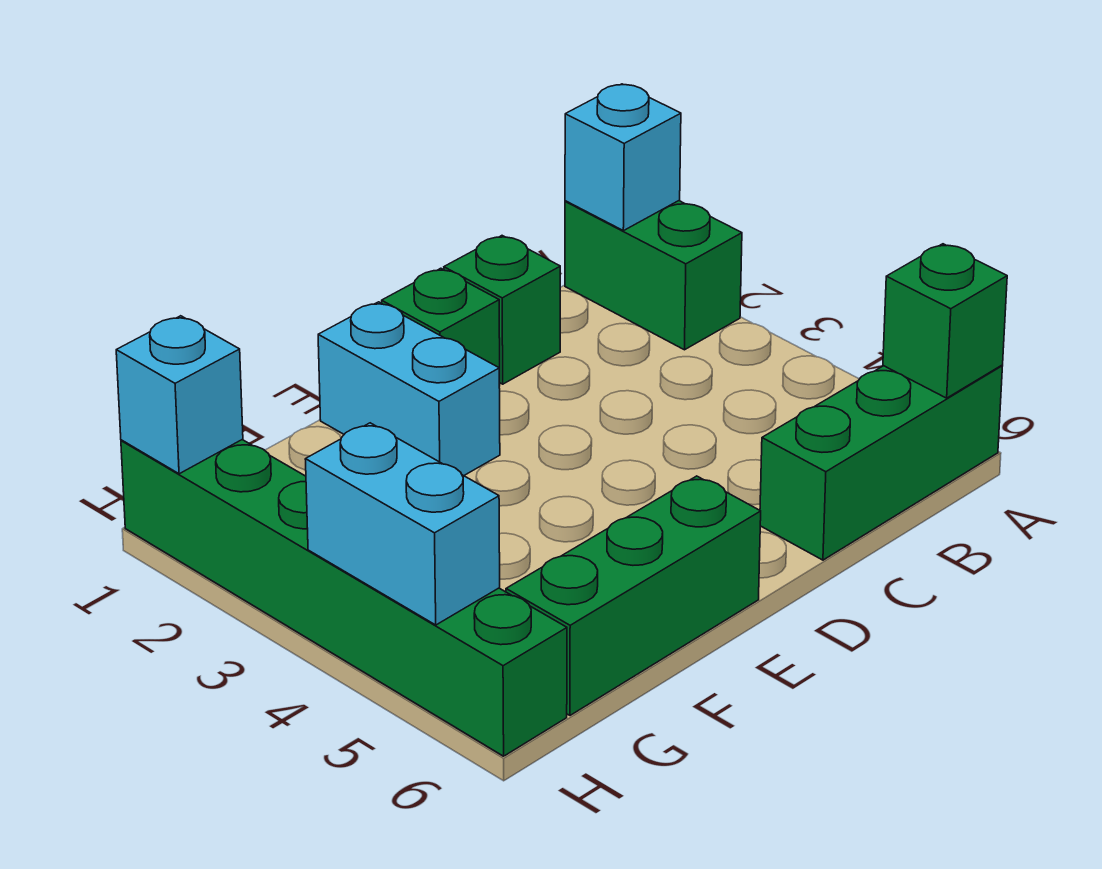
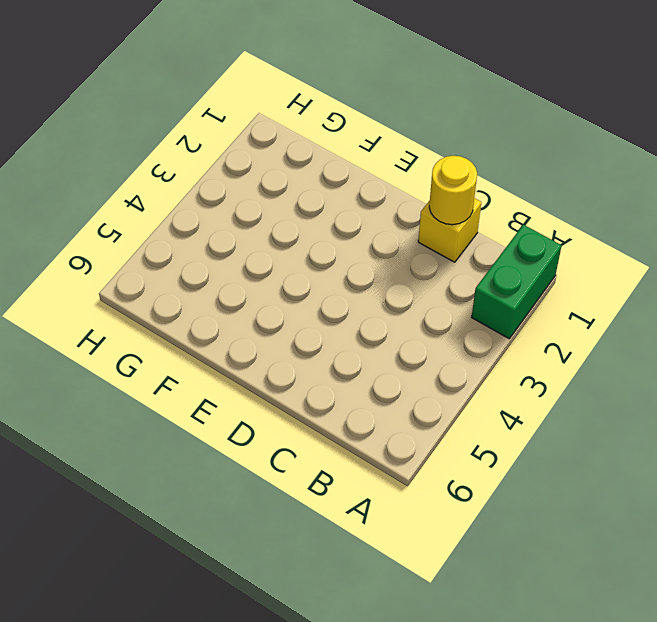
yellow brick C1 level 1 -> green brick C1 level 1
yellow round brick C1 level 2 -> none
none -> green brick A6:C6 level 1
none -> green brick D1 level 1

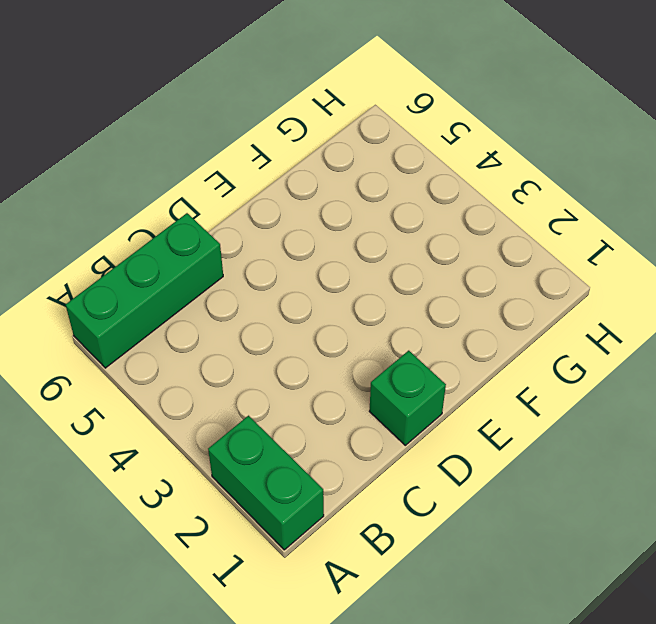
none -> green brick C1 level 1
none -> cyan brick E1:E2 level 1

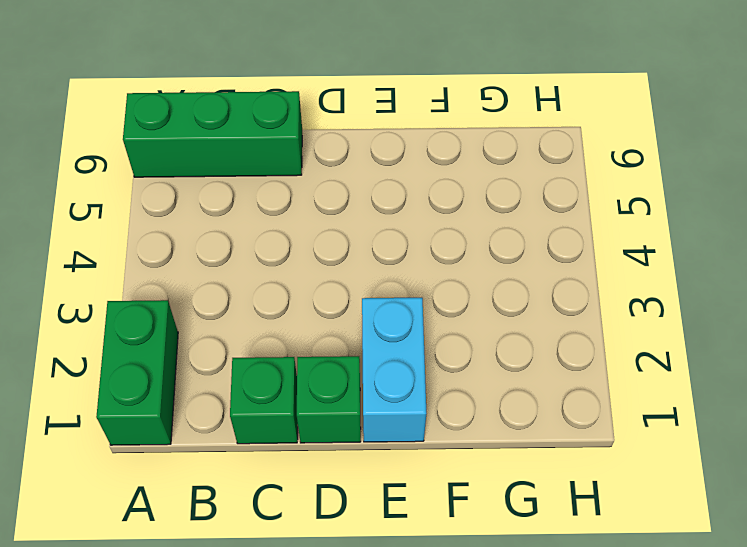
none -> green brick E6:G6 level 1
none -> green brick H1:H6 level 1

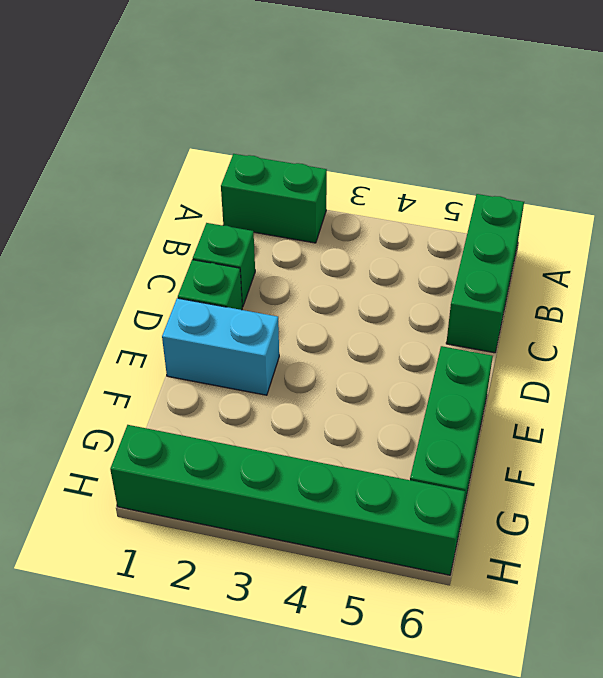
none -> cyan brick A1 level 2
none -> green brick A6 level 2

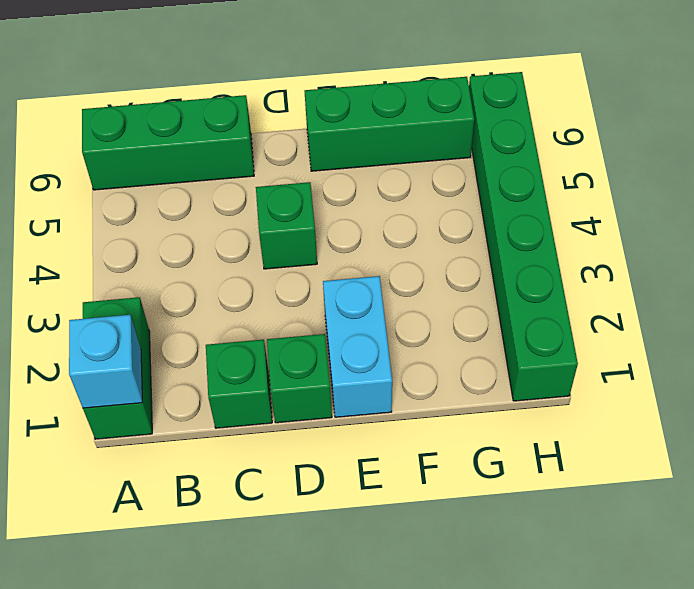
green brick D4 level 1 -> green brick A6 level 2
none -> cyan brick H1 level 2
none -> cyan brick H4:H5 level 2

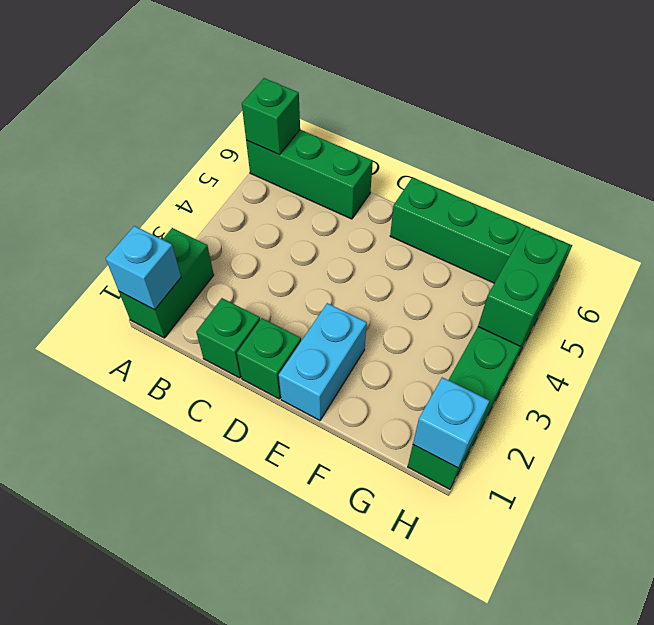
green brick H4:H5 level 2 -> cyan brick H4:H5 level 2

